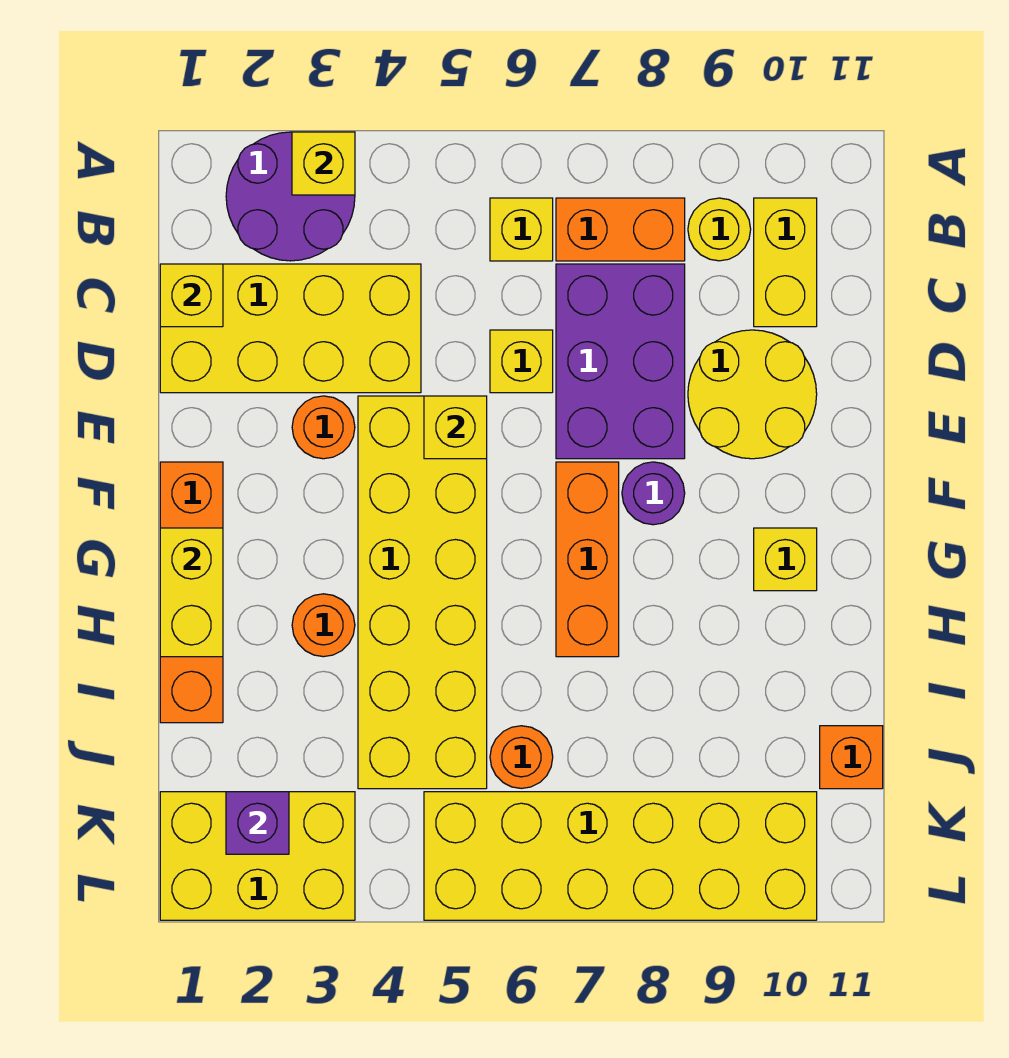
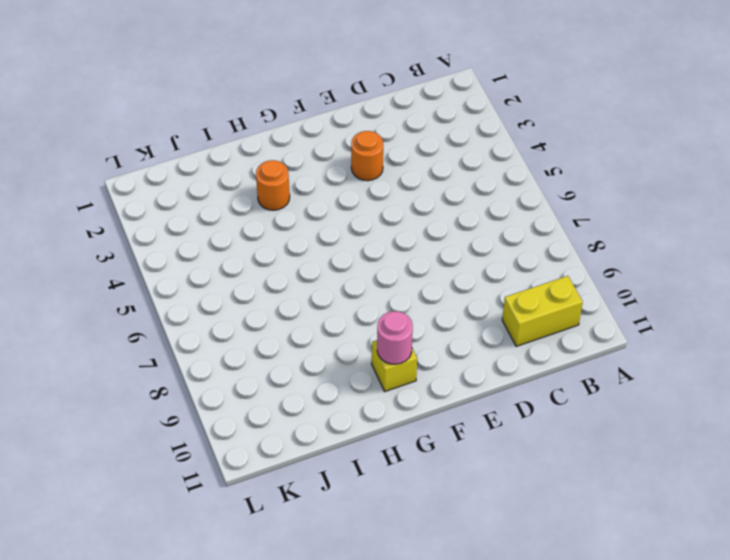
pink round brick G10 level 2 -> none
none -> purple round brick A2:B3 level 1
none -> yellow brick B6 level 1
none -> orange brick B7:B8 level 1

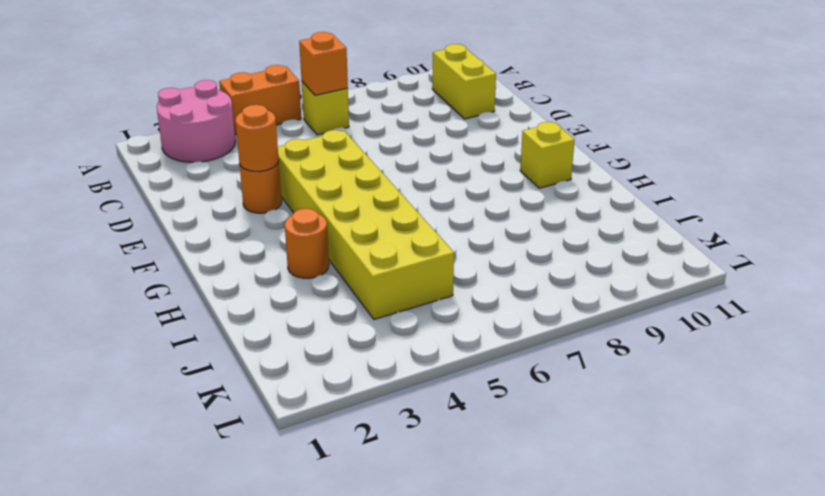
pink round brick A2:B3 level 1 -> purple round brick A2:B3 level 1
orange brick A4:A5 level 1 -> orange brick B7:B8 level 1
orange brick B6 level 2 -> orange brick J11 level 1
orange round brick E3 level 2 -> orange round brick J6 level 1
none -> yellow round brick B9 level 1
none -> yellow brick C1:D4 level 1
none -> purple brick C7:E8 level 1

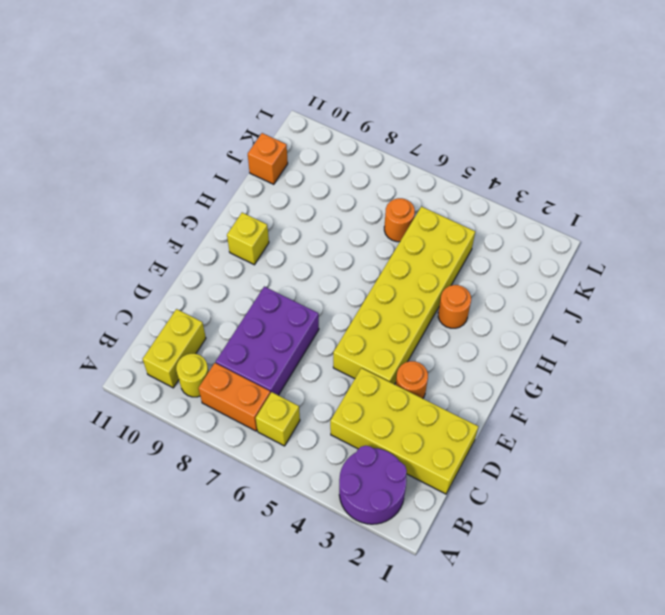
none -> yellow brick D6 level 1
none -> yellow round brick D9:E10 level 1
none -> orange brick F1:I1 level 1

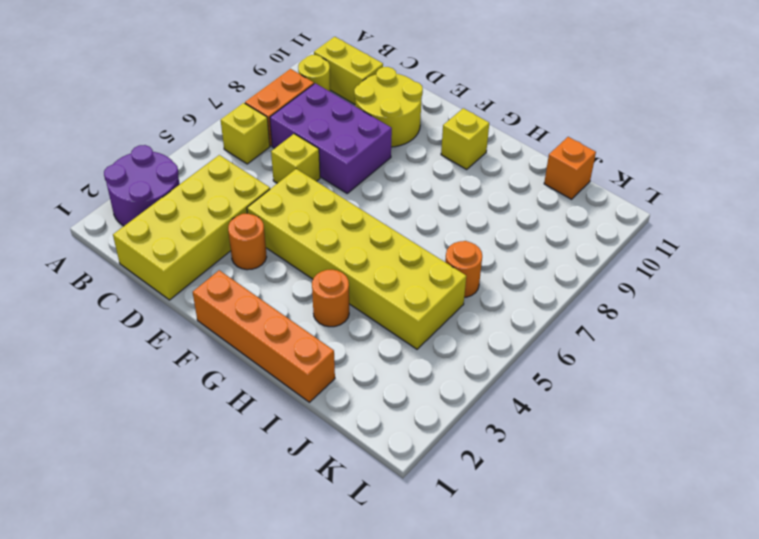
none -> orange brick F7:H7 level 1
none -> purple round brick F8 level 1
none -> yellow brick K1:L3 level 1

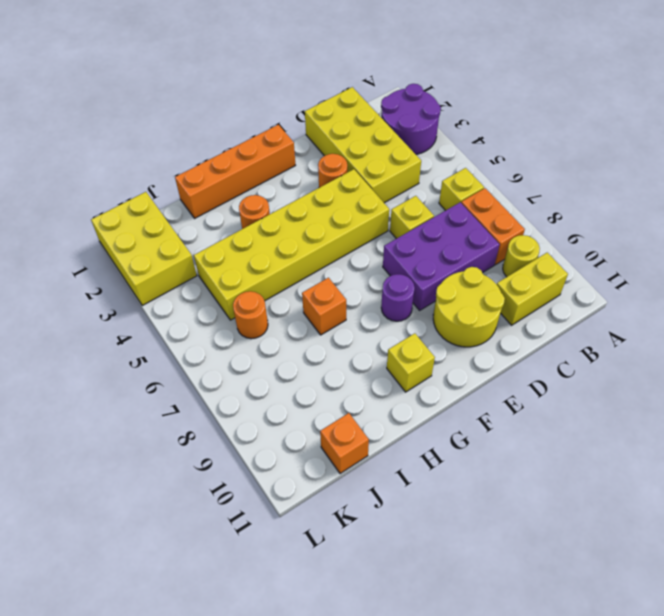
orange brick H7 level 1 -> orange brick F7:H7 level 1
none -> yellow brick K5:L10 level 1
none -> yellow brick A3 level 2
none -> yellow brick C1 level 2

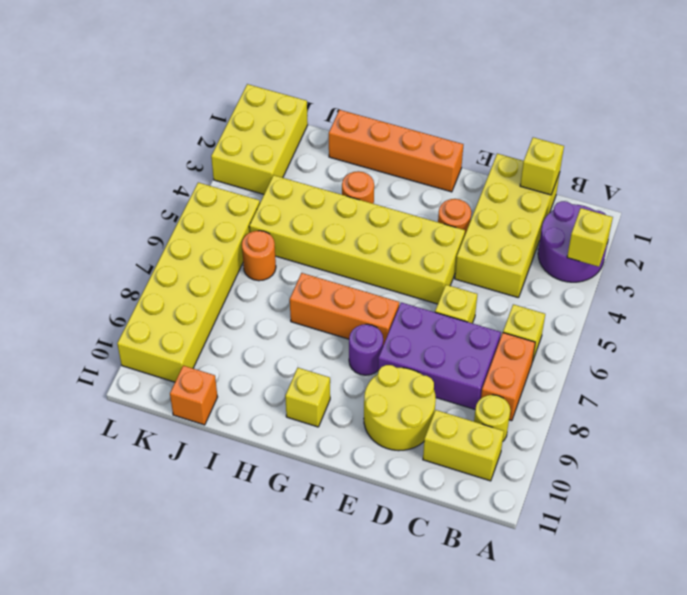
none -> yellow brick E5 level 2
none -> yellow brick G1:H1 level 2
none -> purple brick K2 level 2

